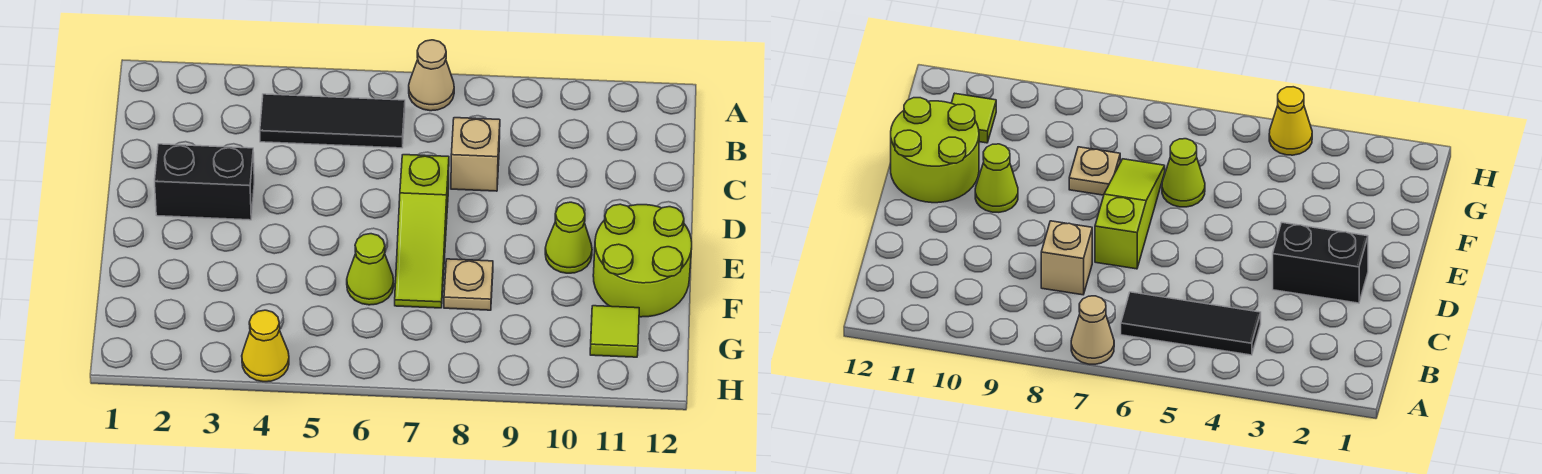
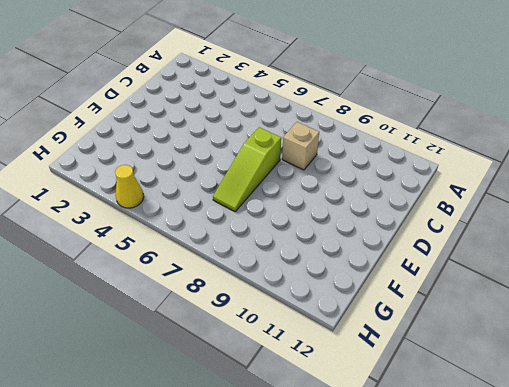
none -> tan cone A7 level 1
none -> black tile B4:B6 level 1

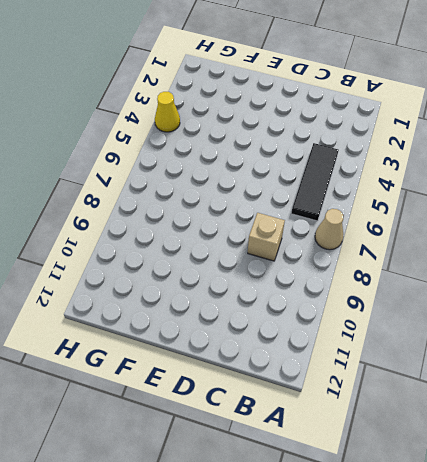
none -> black brick D2:D3 level 1
none -> lime slope D7:F7 level 1 top D

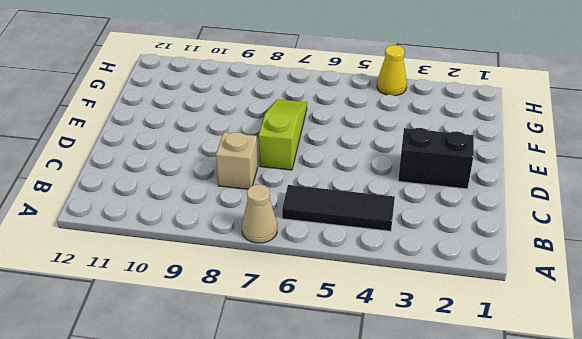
none -> lime cone E10 level 1
none -> lime round brick E11:F12 level 1

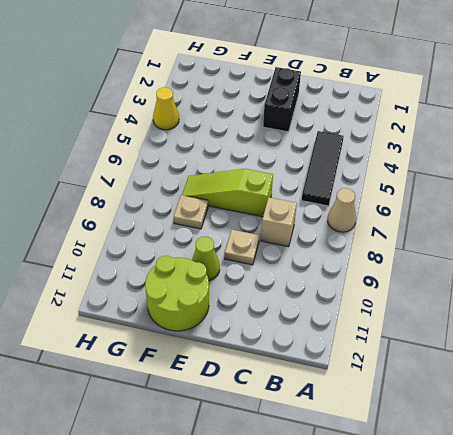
tan plate D9 level 1 -> none
none -> lime cone F6 level 1
none -> lime tile G11 level 1

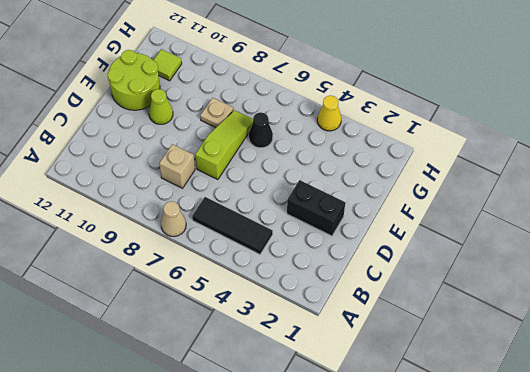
black cone F6 level 1 -> lime cone F6 level 1

